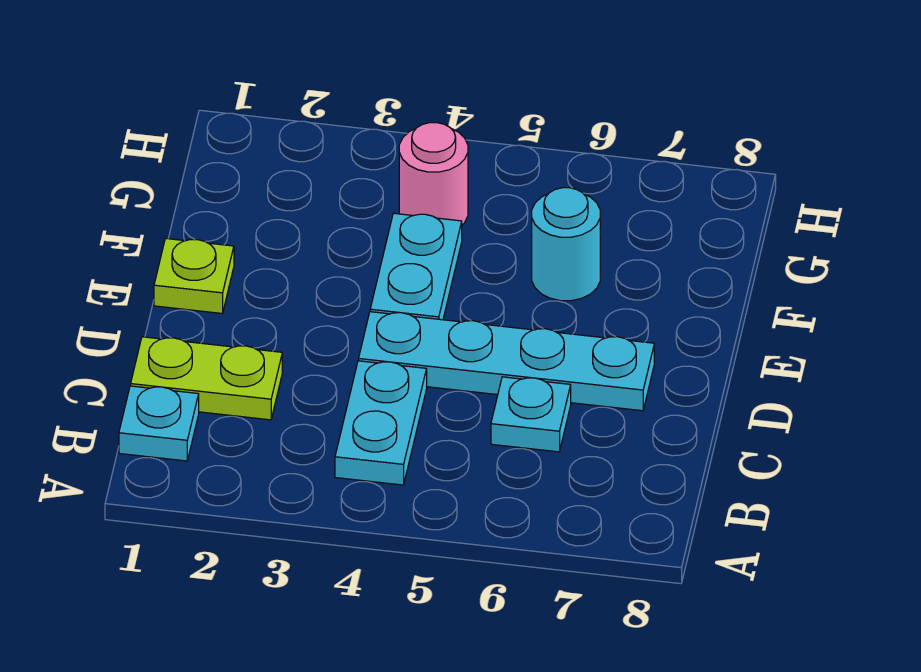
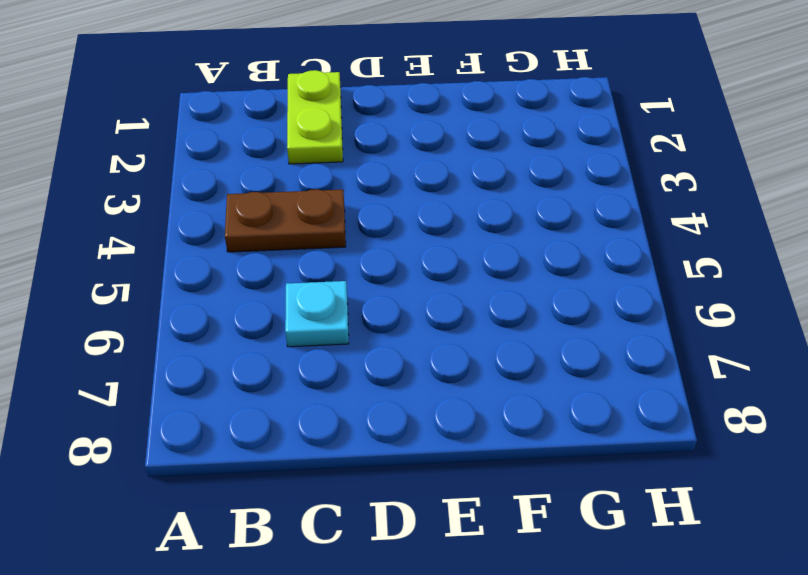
brown plate B4:C4 level 1 -> cyan plate B4:C4 level 1
none -> cyan plate B1 level 1
none -> cyan plate D4:D7 level 1

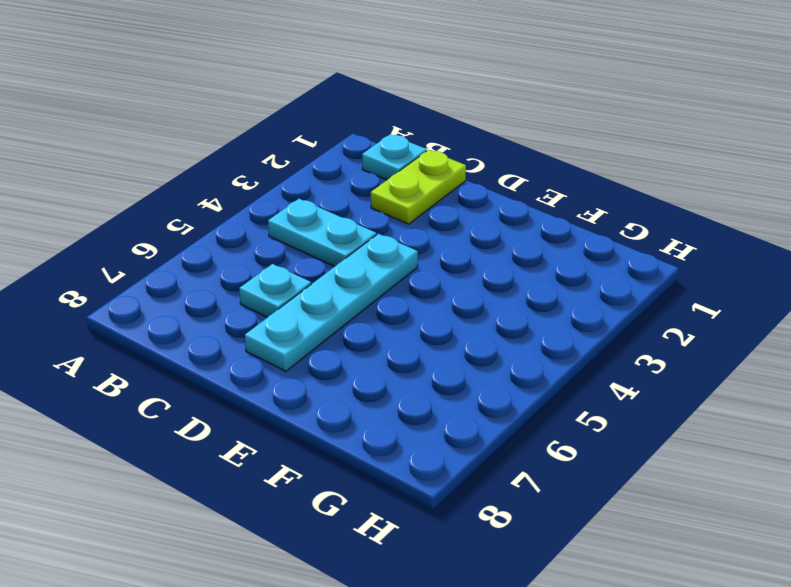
none -> lime plate E1 level 1
none -> cyan plate E4:F4 level 1

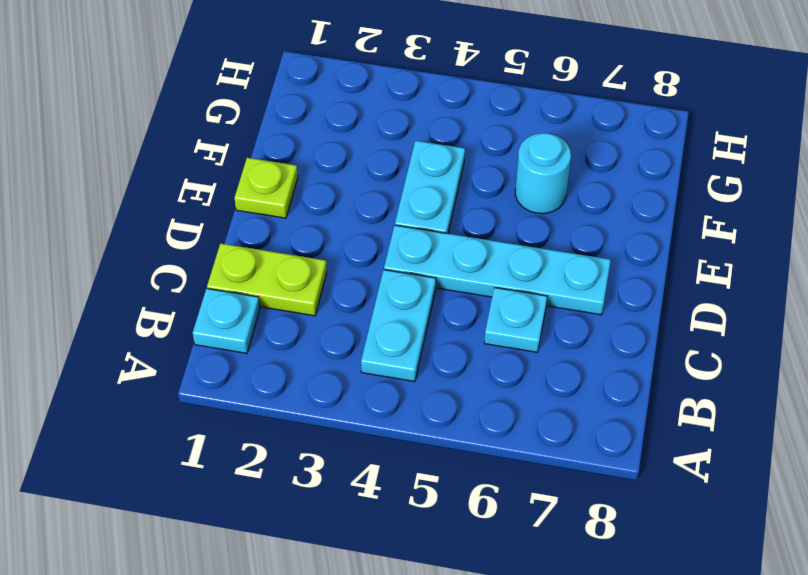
none -> pink round brick G4 level 1

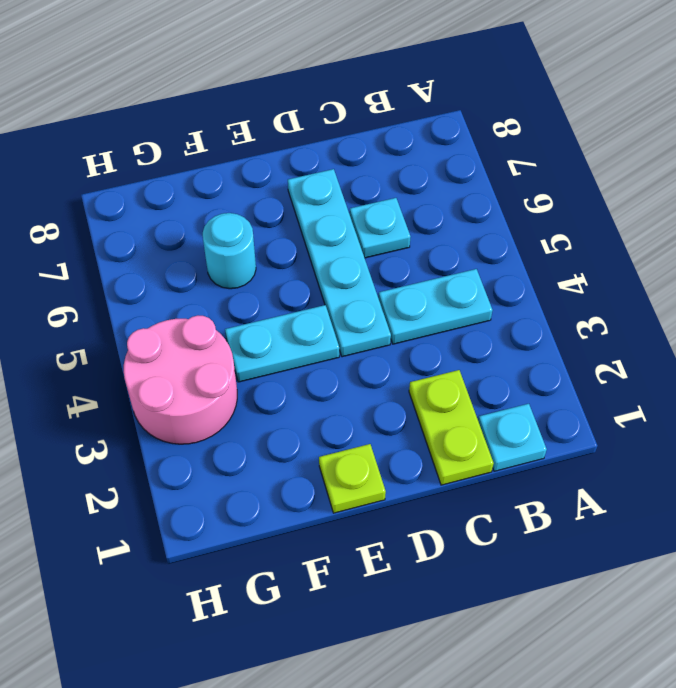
pink round brick G3:H4 level 1 -> pink round brick G4 level 1

